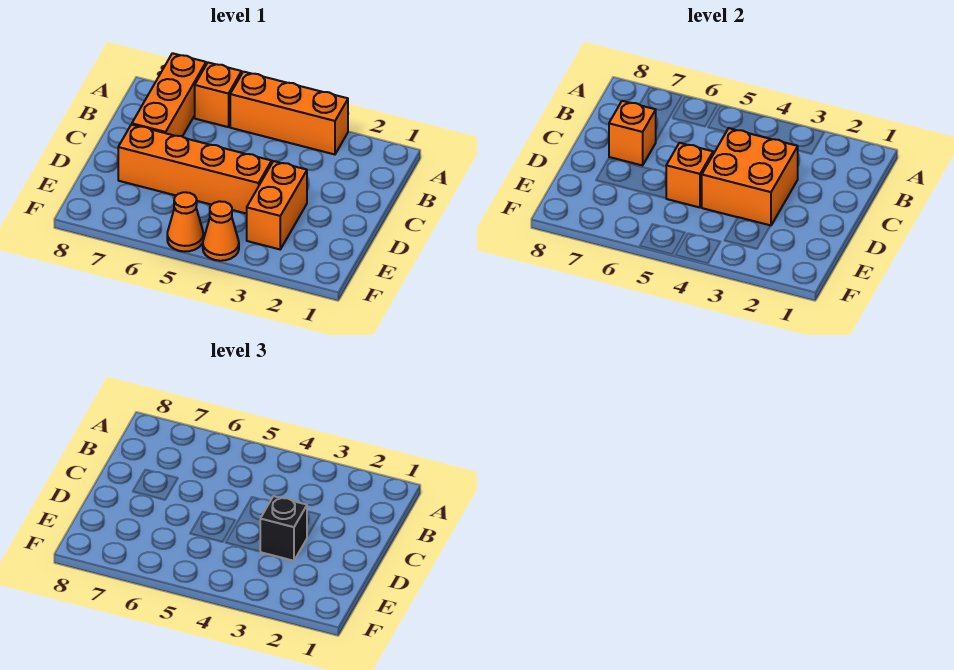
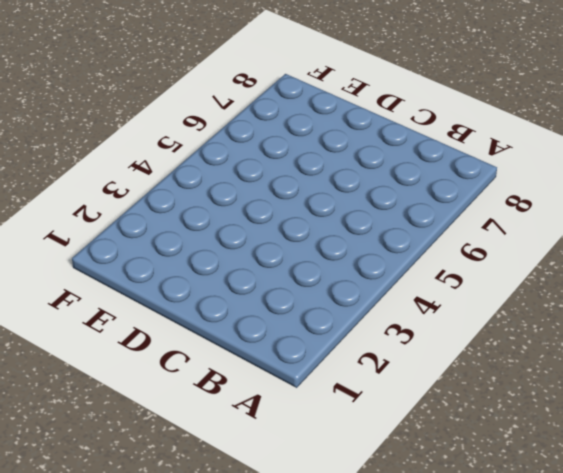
none -> orange brick A3:A5 level 1
none -> orange brick A6 level 1

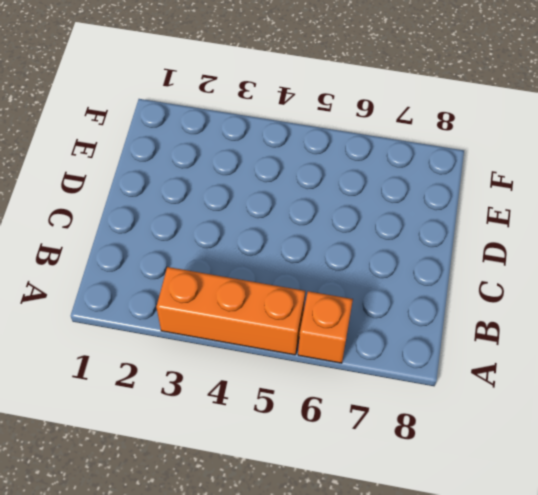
none -> orange brick A7:C7 level 1
none -> orange brick D3:E3 level 1

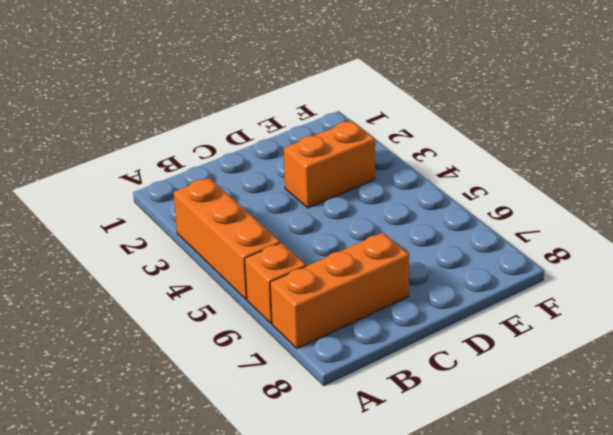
none -> orange brick D4:D7 level 1
none -> orange cone F4 level 1

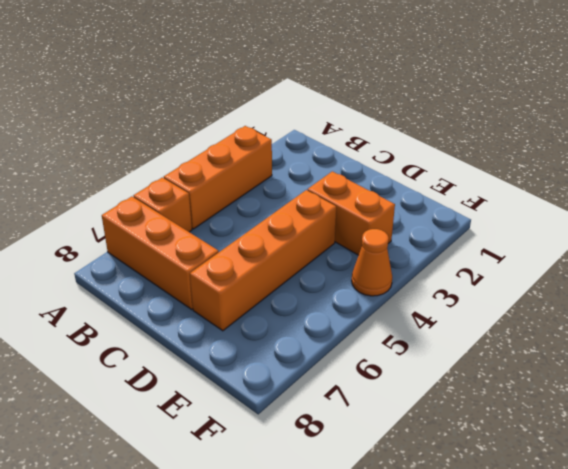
none -> orange cone F5 level 1
none -> orange brick C3:D4 level 2

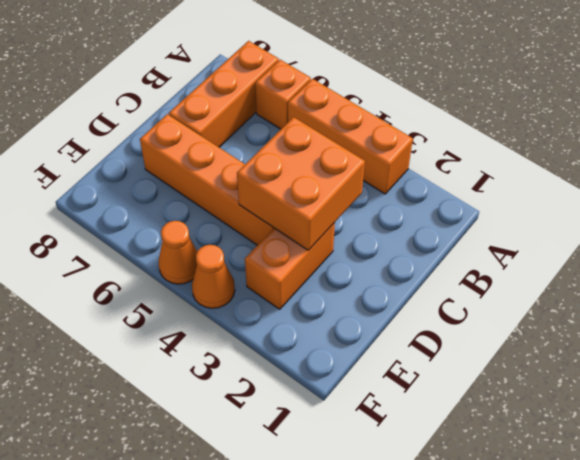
none -> orange brick C7 level 2
none -> orange brick D5 level 2

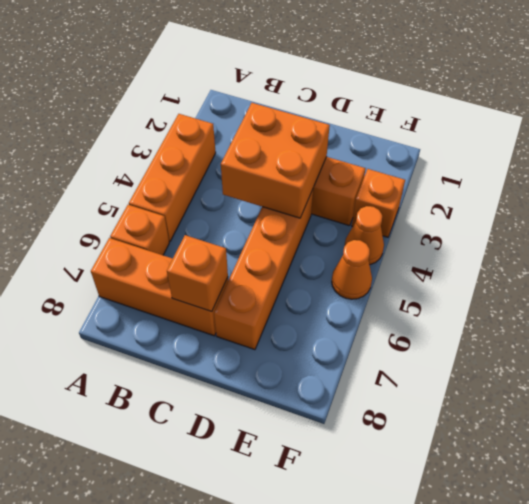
orange brick F3 level 1 -> orange brick D5 level 2
none -> black brick D3 level 3

